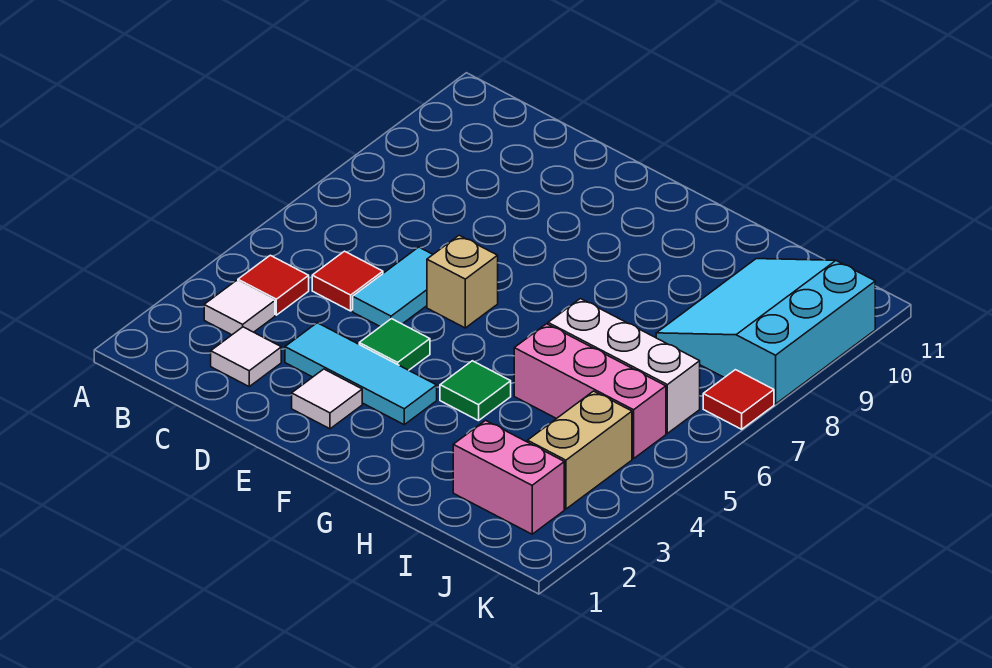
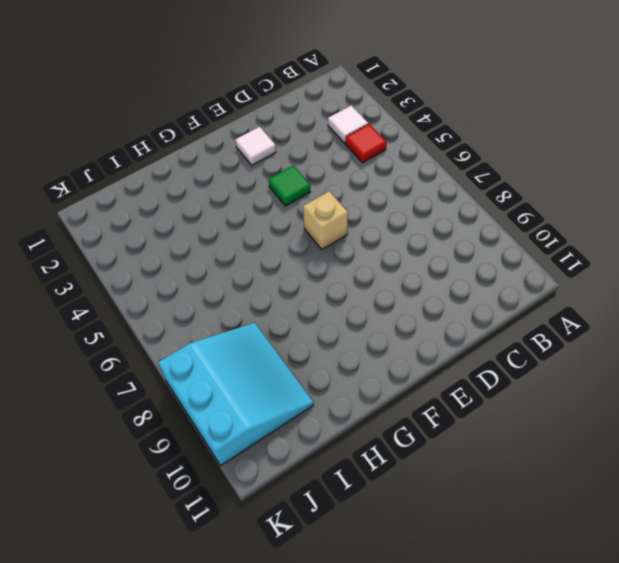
none -> white tile C2 level 1
none -> red tile C5 level 1
none -> cyan tile D3:F3 level 1

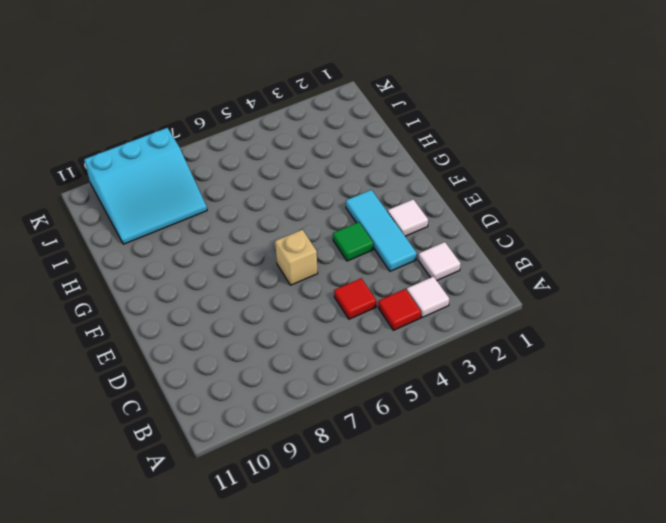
none -> cyan tile D5:D6 level 1
none -> green tile G4 level 1
none -> pink brick H5:J5 level 1

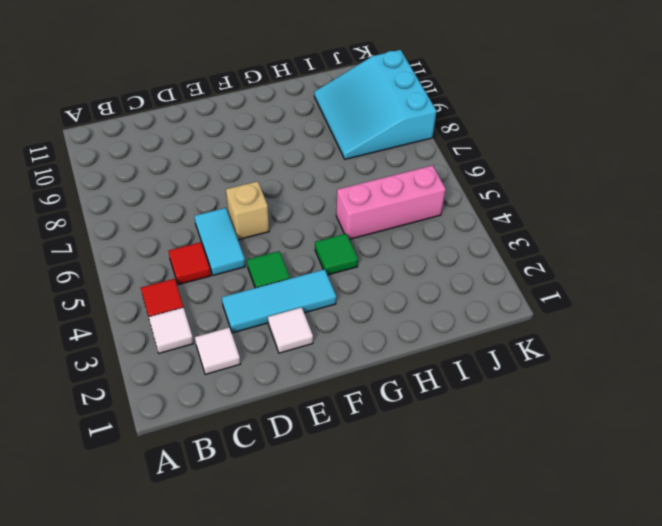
none -> white brick H6:J6 level 1
none -> pink brick I2:J2 level 1
none -> tan brick J3:J4 level 1

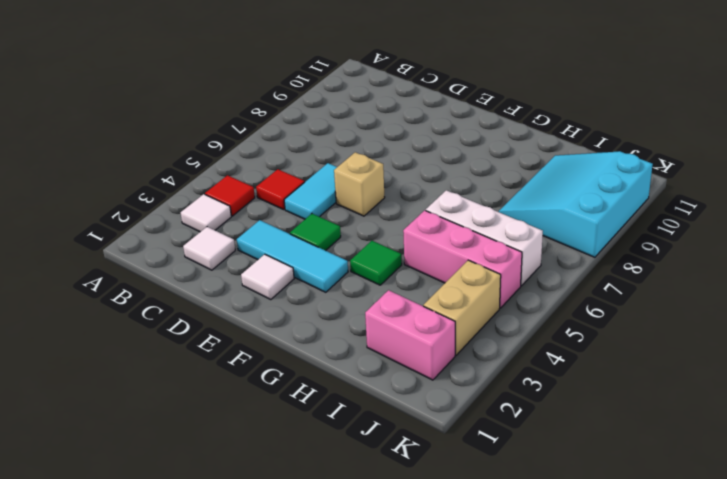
none -> red tile K7 level 1

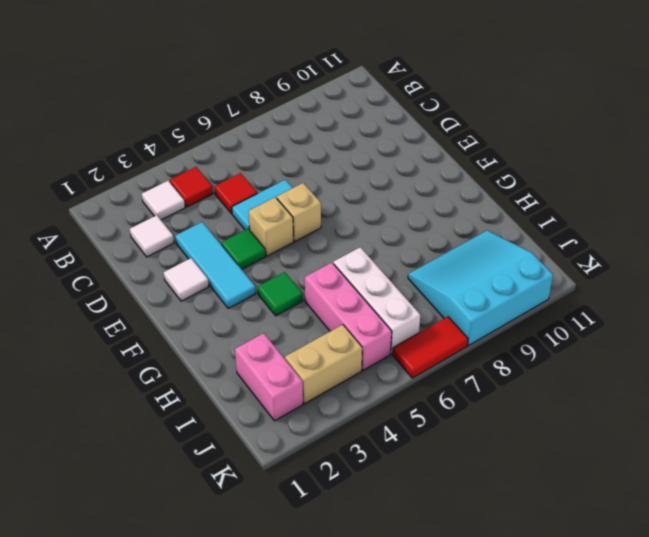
tan brick E5 level 1 -> none
red tile K6:K7 level 1 -> red tile K7 level 1

